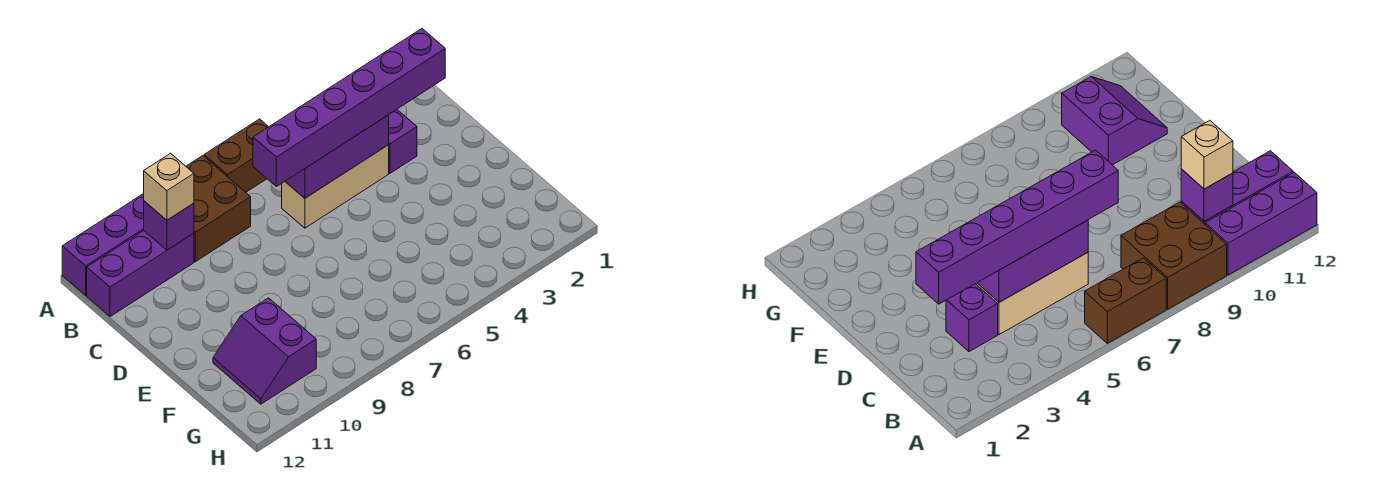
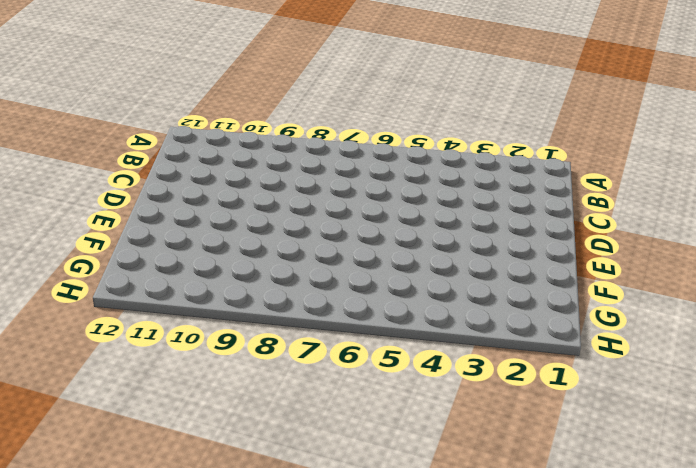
none -> brown brick A6:A7 level 1
none -> brown brick A8:B9 level 1

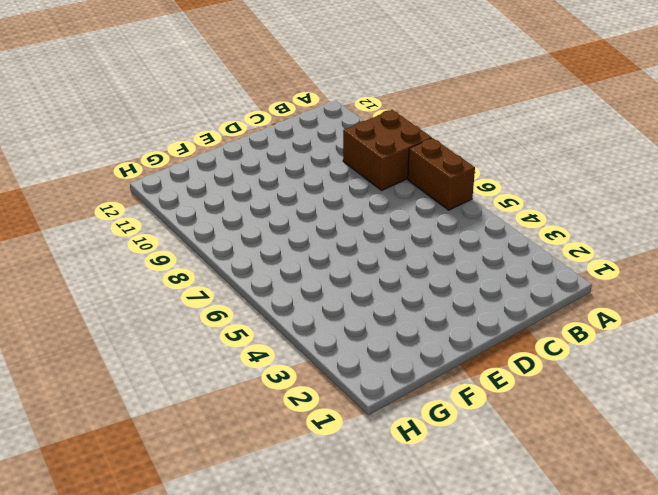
none -> purple brick A10:A12 level 1
none -> purple brick B10:B12 level 1

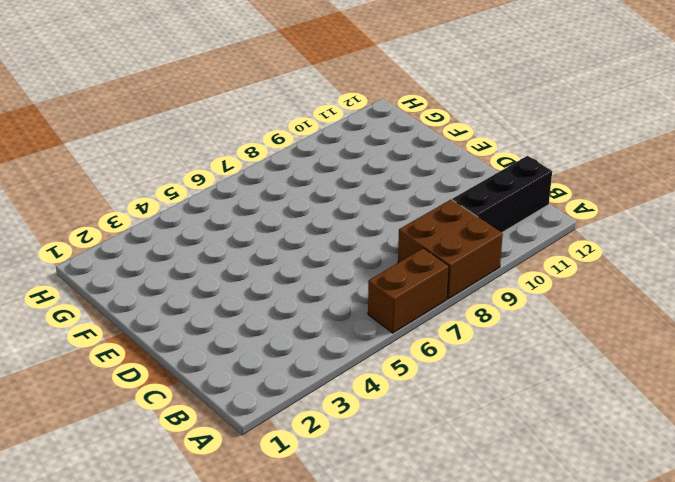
black brick B10:B12 level 1 -> purple brick B10:B12 level 1
none -> purple brick A10:A12 level 1
none -> purple brick C3 level 1

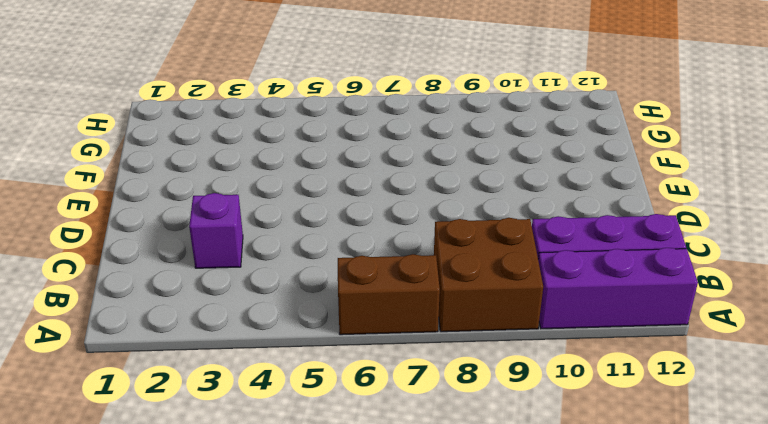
none -> tan brick C4:C6 level 1
none -> purple slope F10:G11 level 1 top 10

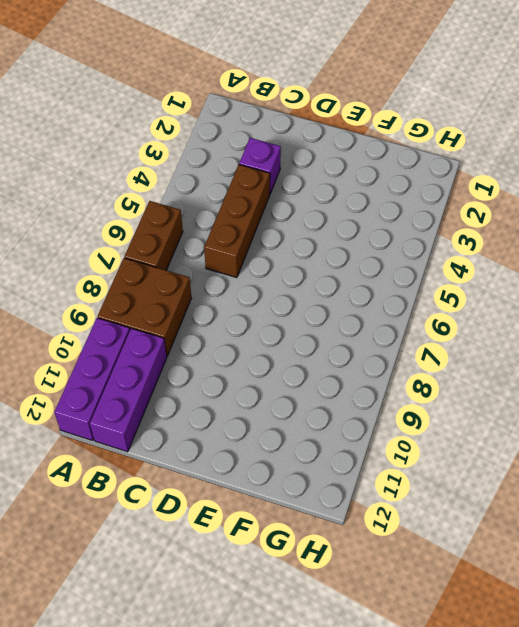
brown brick C4:C6 level 1 -> tan brick C4:C6 level 1
none -> purple slope F10:G11 level 1 top 10
none -> purple brick B10 level 2

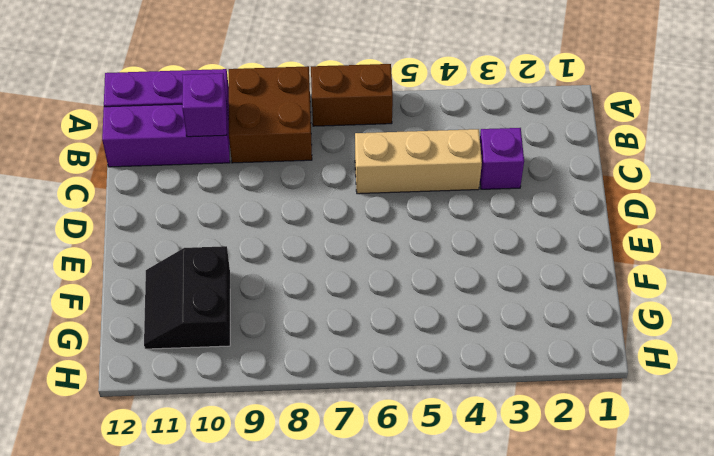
black slope F10:G11 level 1 top 10 -> purple slope F10:G11 level 1 top 10
none -> purple brick C4:C6 level 2
none -> tan brick B10 level 3

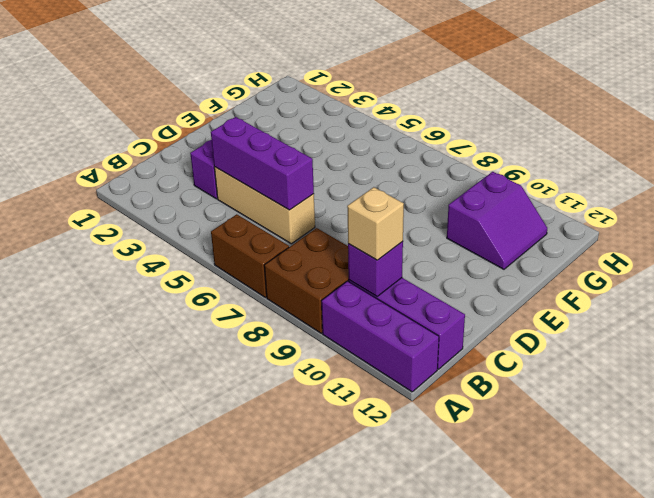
none -> purple brick C2:C7 level 3

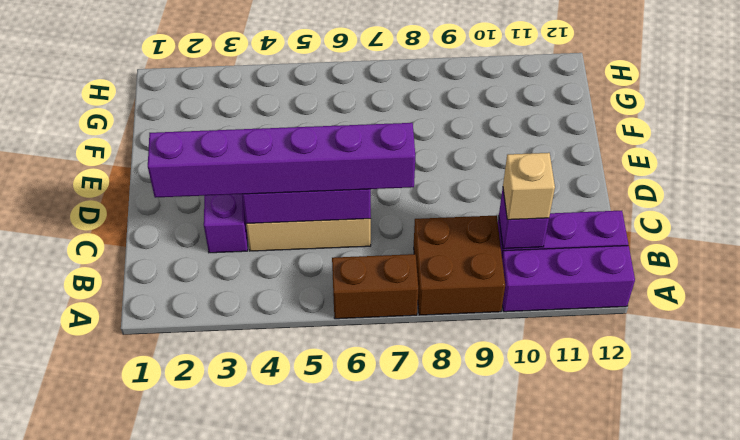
none -> purple slope F10:G11 level 1 top 10

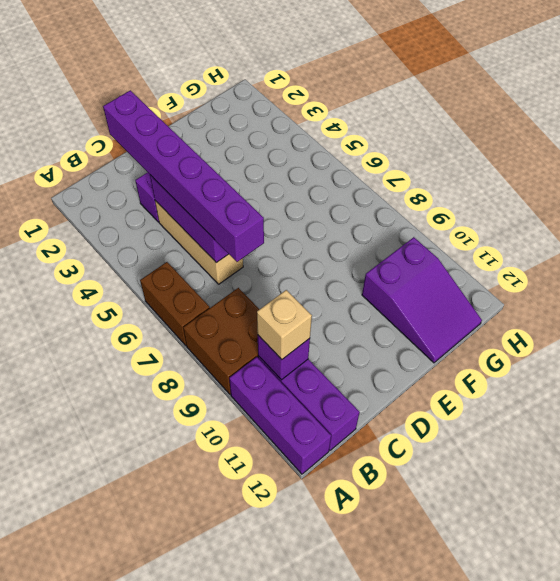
purple slope F10:G12 level 1 top 10 -> purple slope F10:G11 level 1 top 10

